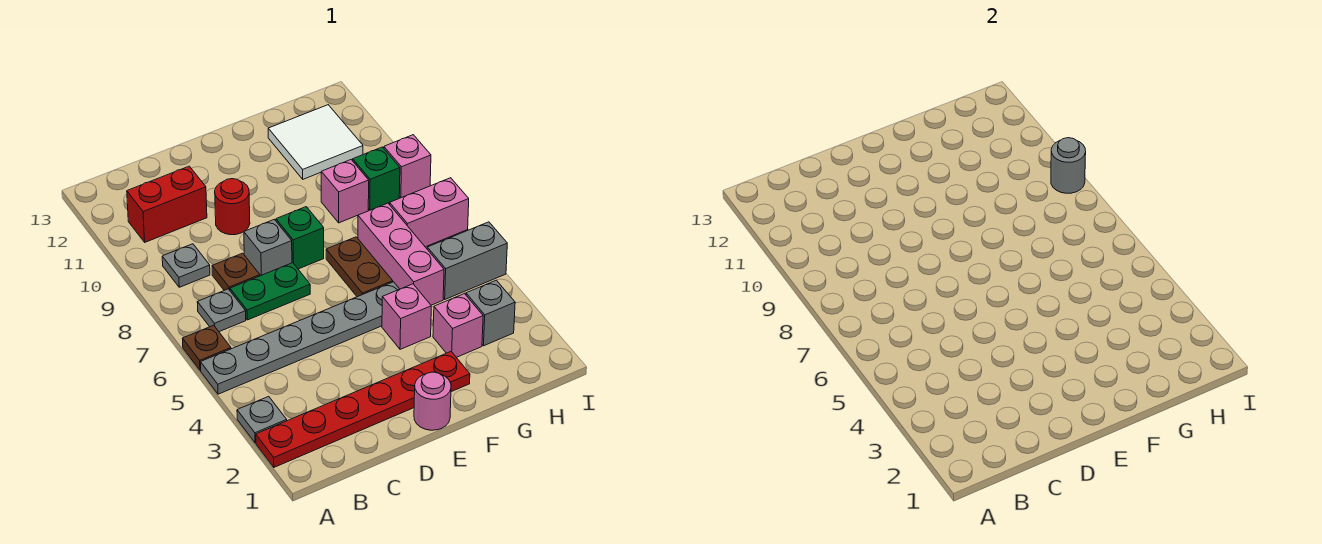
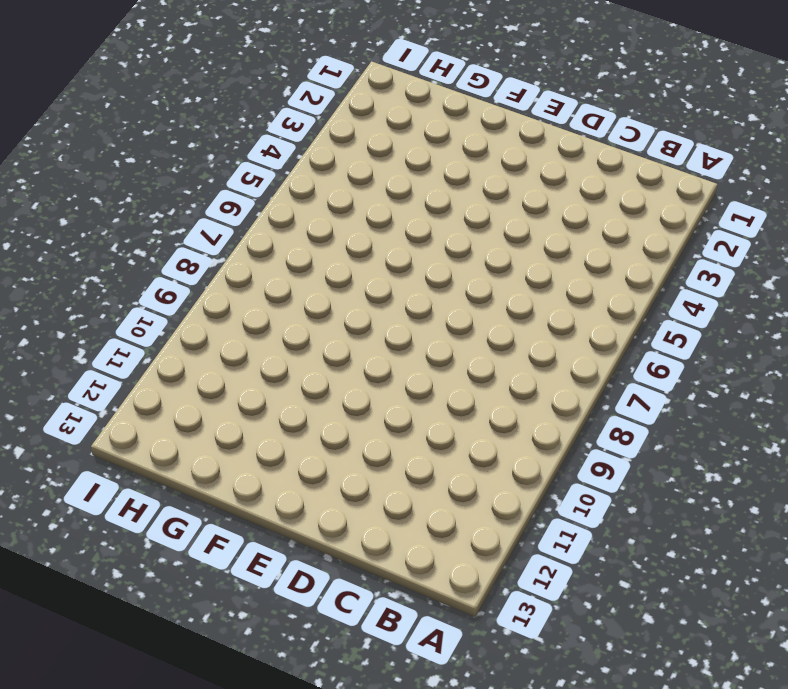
none -> red plate A2:F2 level 1
none -> grey plate A3 level 1
none -> grey plate A5:F5 level 1

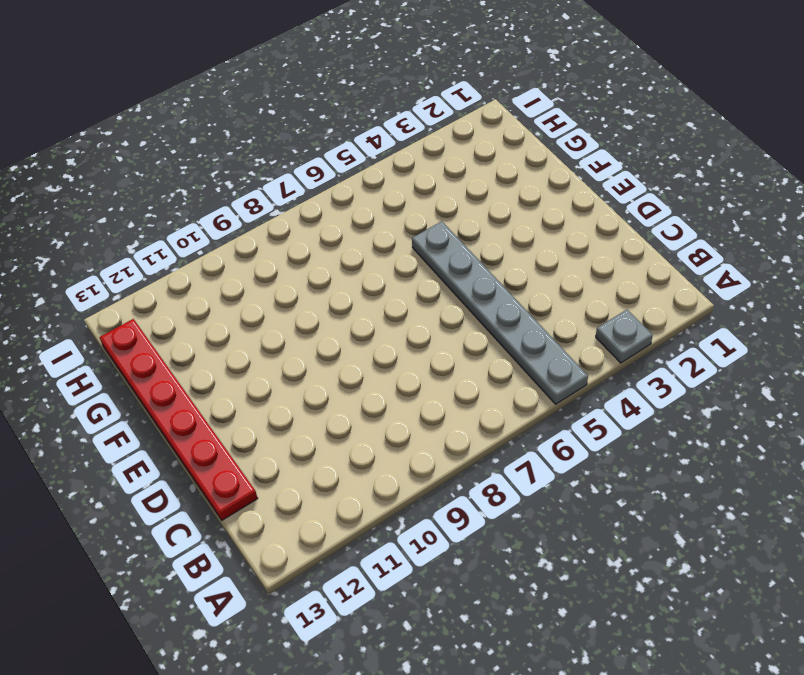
red plate C13:H13 level 1 -> red plate A2:F2 level 1
none -> brown plate A6 level 1
none -> grey plate B7 level 1
none -> grey plate B9 level 1

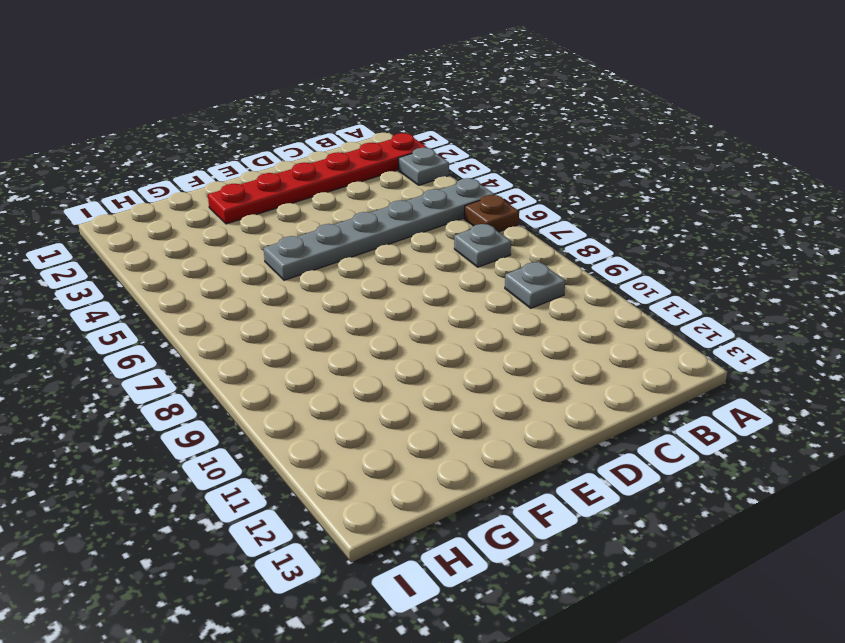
none -> red brick B11:C11 level 1
none -> green plate C7:D7 level 1
none -> brown plate C8 level 1

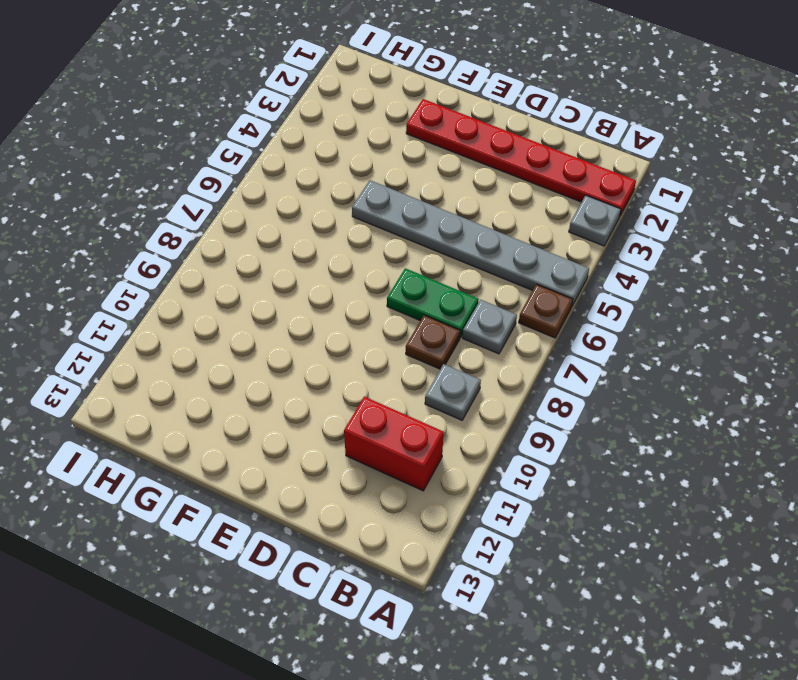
none -> grey brick D8 level 1
none -> red round brick D10 level 1
none -> pink round brick E1 level 1

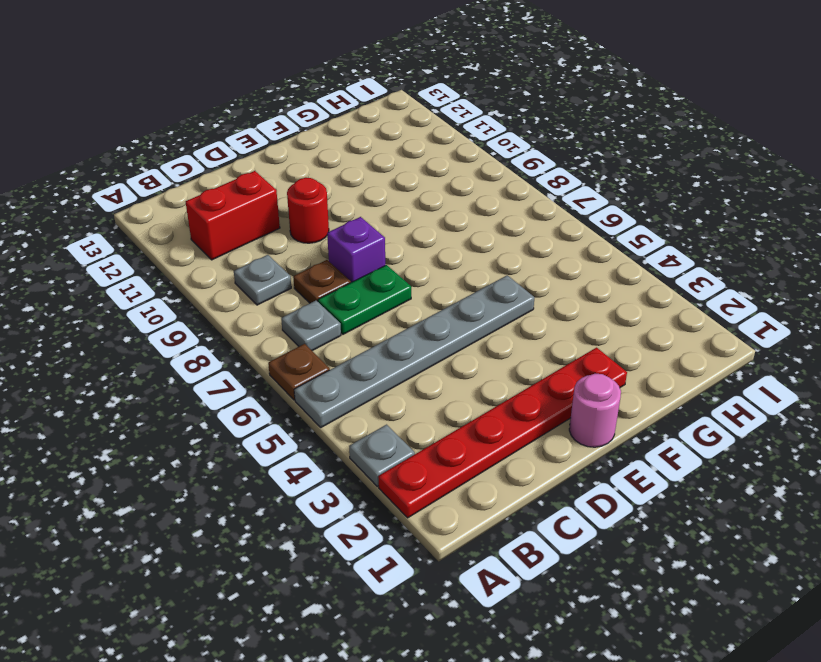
purple brick D8 level 1 -> grey brick D8 level 1
none -> green brick E8 level 1
none -> pink brick F4 level 1
none -> brown plate F6:F7 level 1

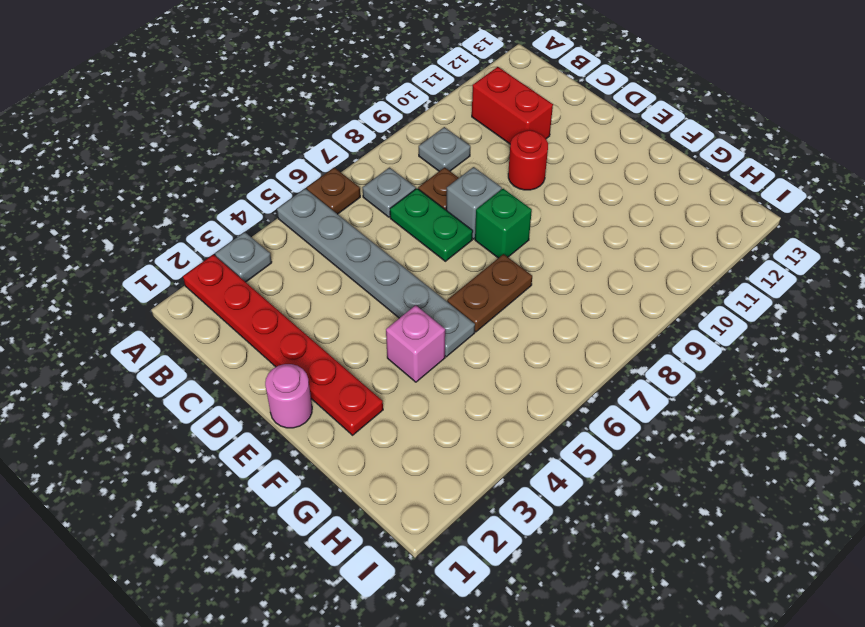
none -> pink brick G3 level 1
none -> pink brick G5:G7 level 1
none -> pink brick G9 level 1

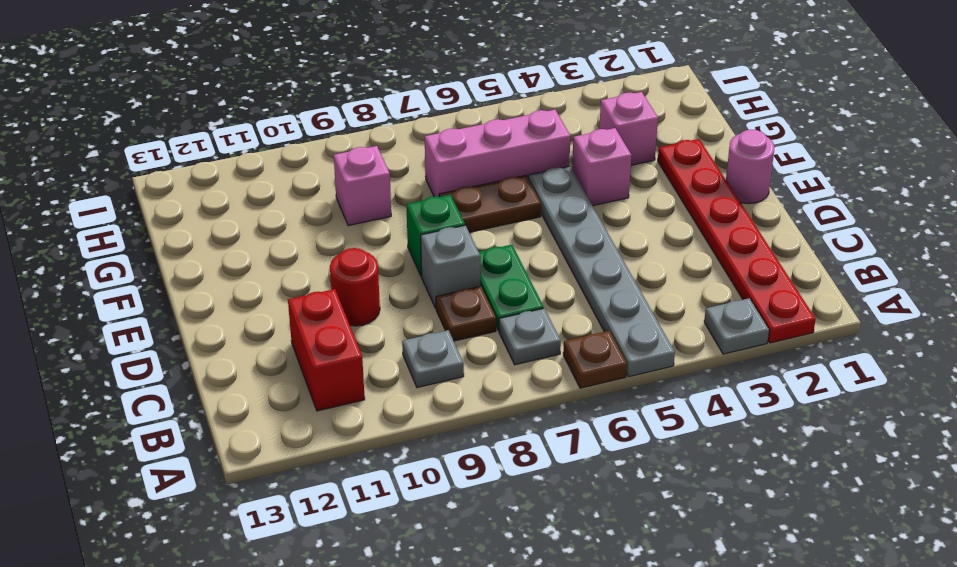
none -> white tile G11:H12 level 1
none -> grey brick H3 level 1
none -> grey brick H5:I5 level 1

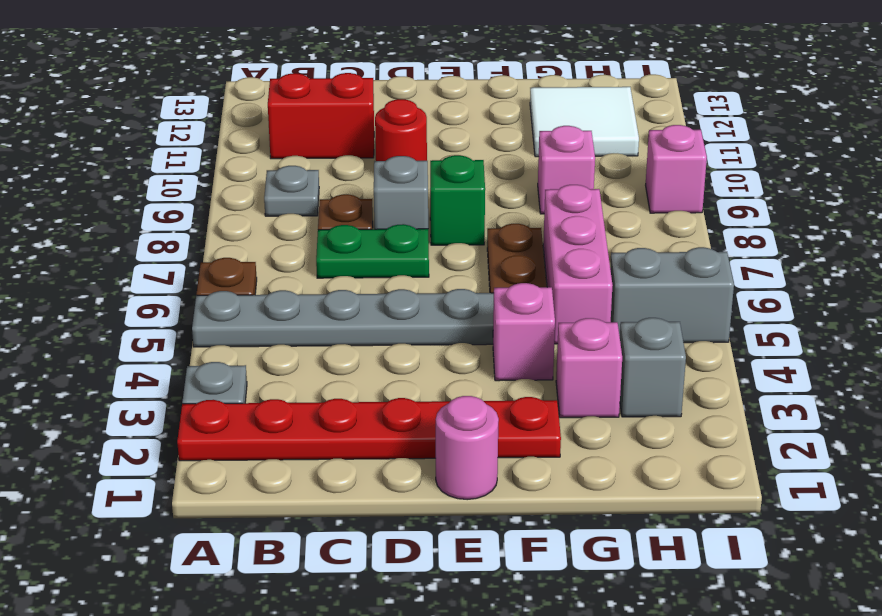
none -> grey plate B7 level 1
none -> pink brick H7:I7 level 1
none -> green brick H9 level 1

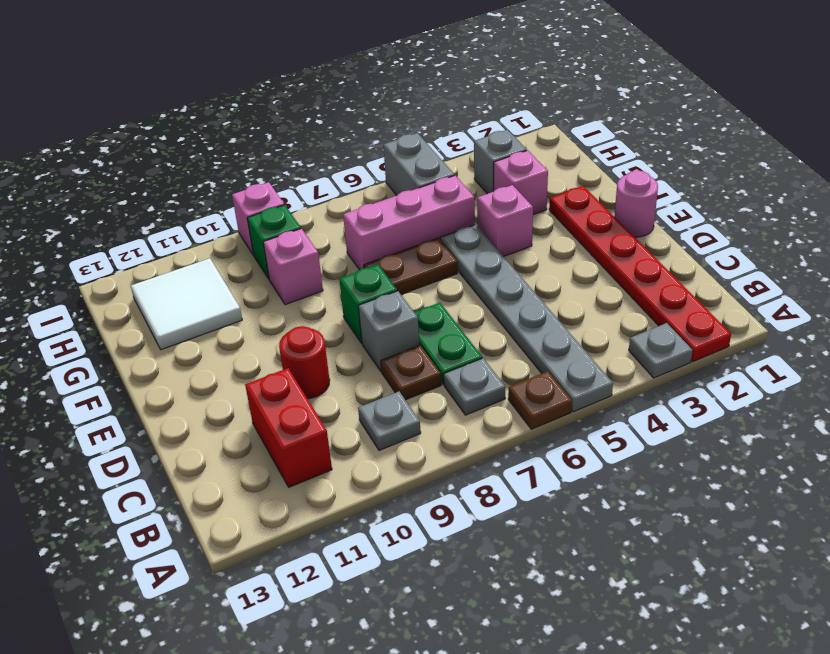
none -> pink brick H7:I7 level 1
none -> grey round brick I9 level 2

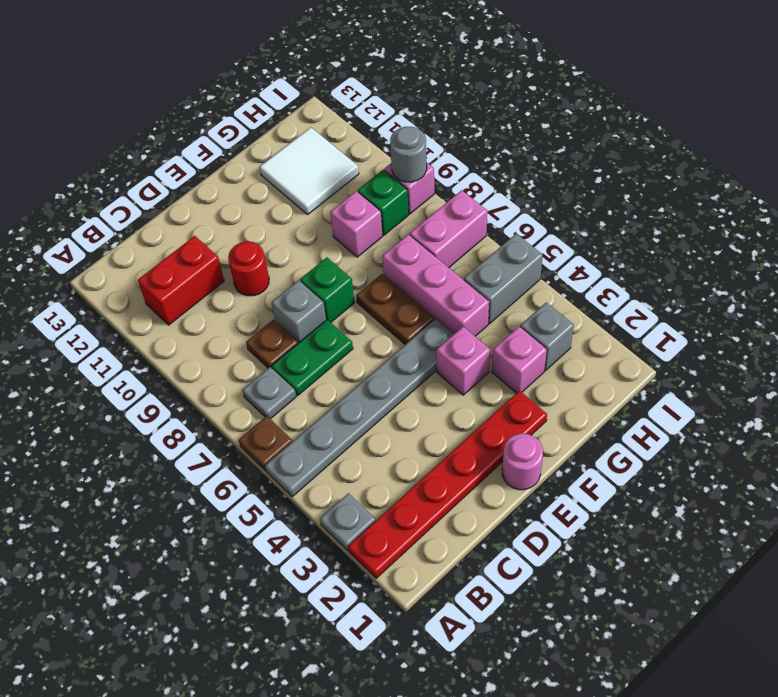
none -> grey plate B9 level 1

